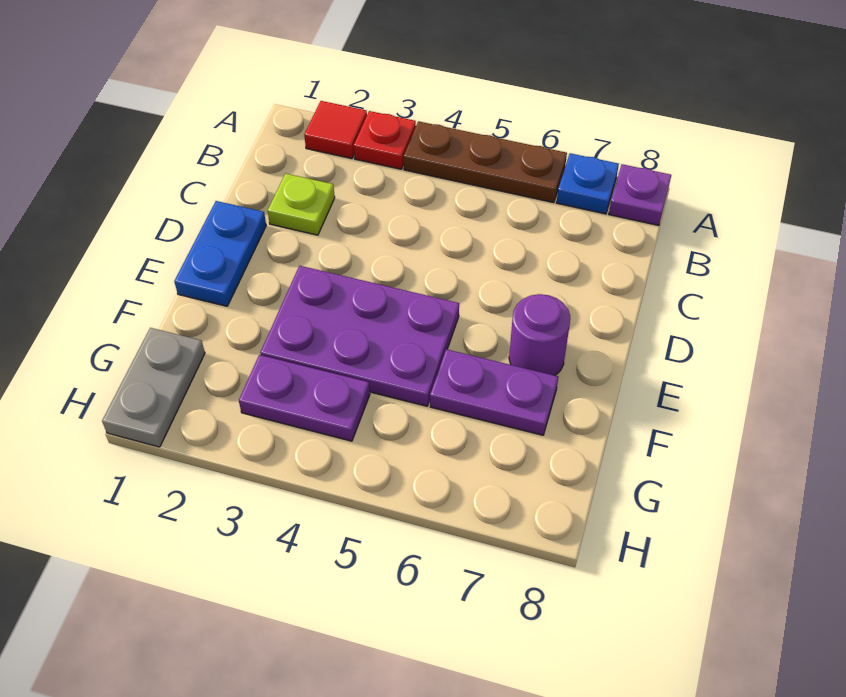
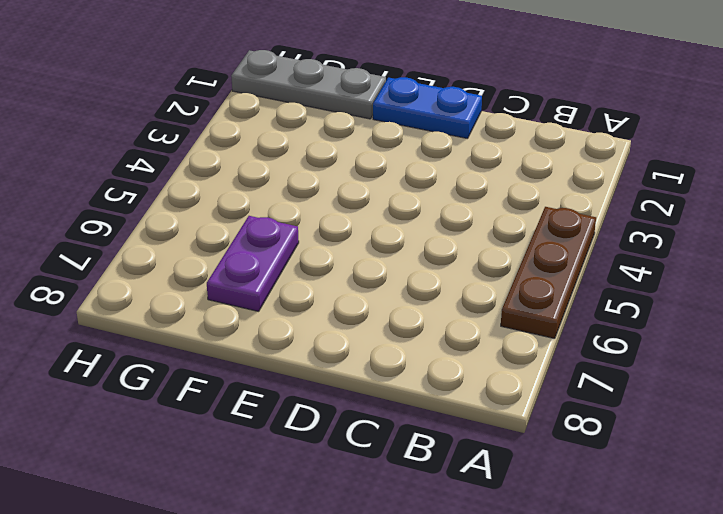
grey plate F1:H1 level 1 -> grey plate G1:H1 level 1
none -> red tile A2 level 1
none -> red plate A3 level 1
none -> blue plate A7 level 1

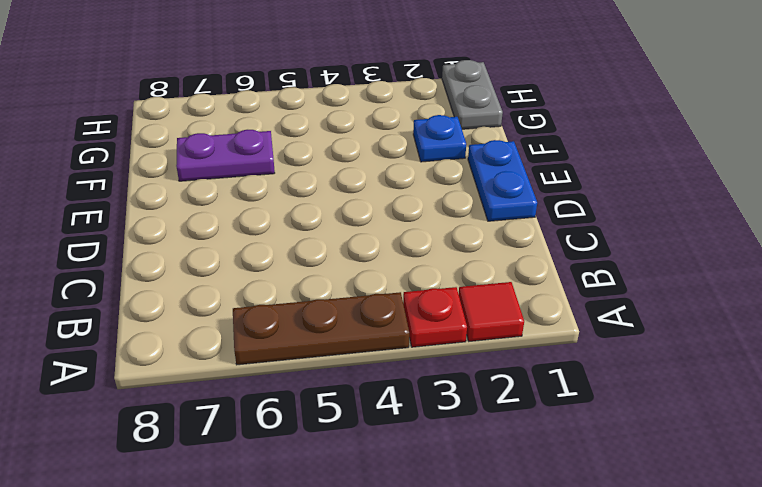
blue plate F2 level 1 -> blue plate A7 level 1
none -> purple plate A8 level 1
none -> lime plate C2 level 1
none -> purple plate E3:F5 level 1

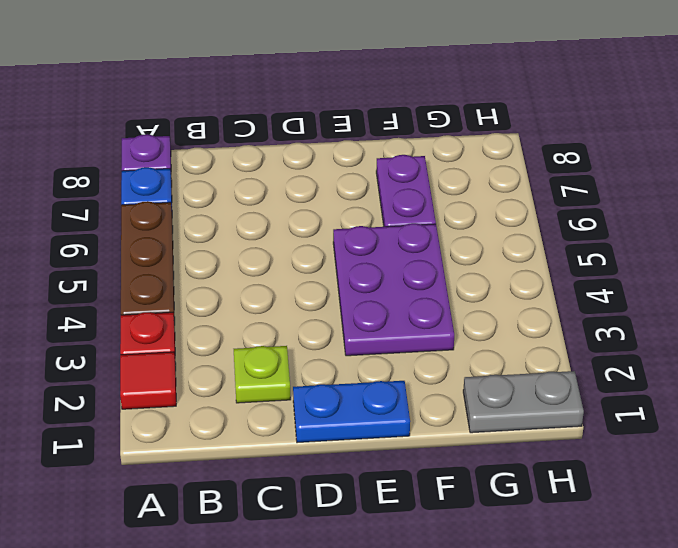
none -> purple round brick E7 level 1
none -> purple plate G3:G4 level 1

